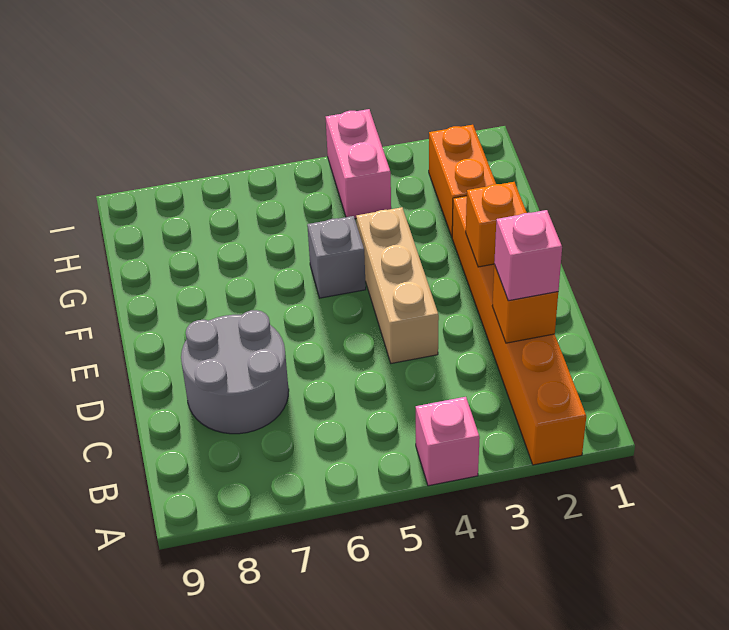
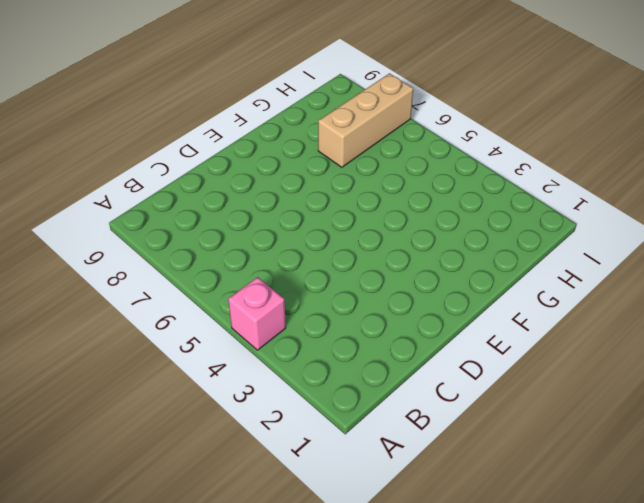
tan brick G7:I7 level 1 -> tan brick D4:F4 level 1
none -> orange brick A2:F2 level 1
none -> grey round brick C7:D8 level 1

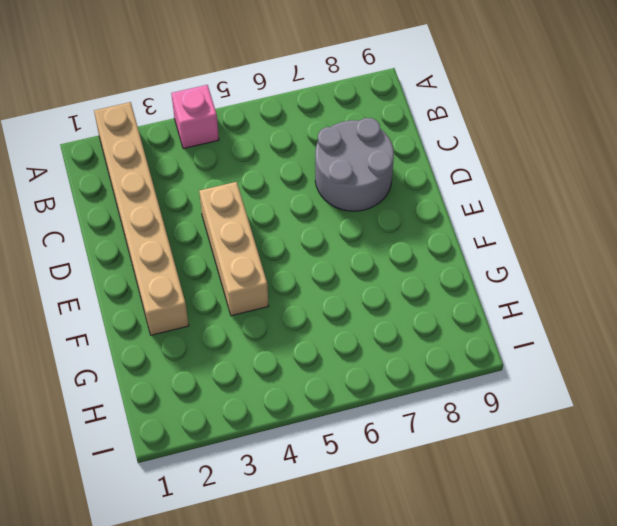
tan brick A2:F2 level 1 -> orange brick A2:F2 level 1
none -> grey brick F5 level 1
none -> orange brick G2:H2 level 1

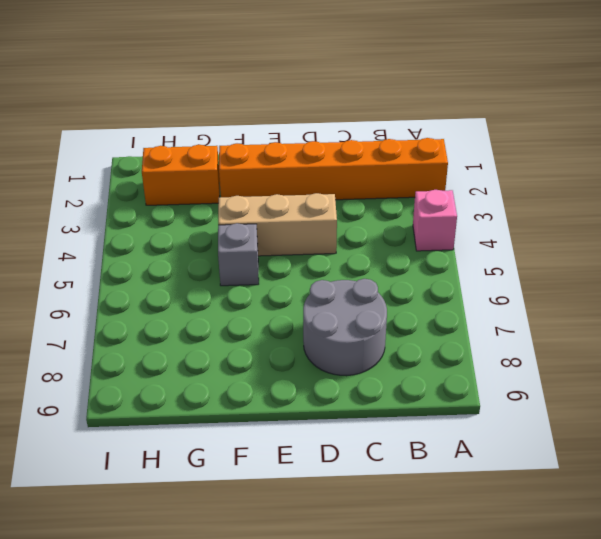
none -> pink brick H4:I4 level 1
none -> orange brick C2 level 2

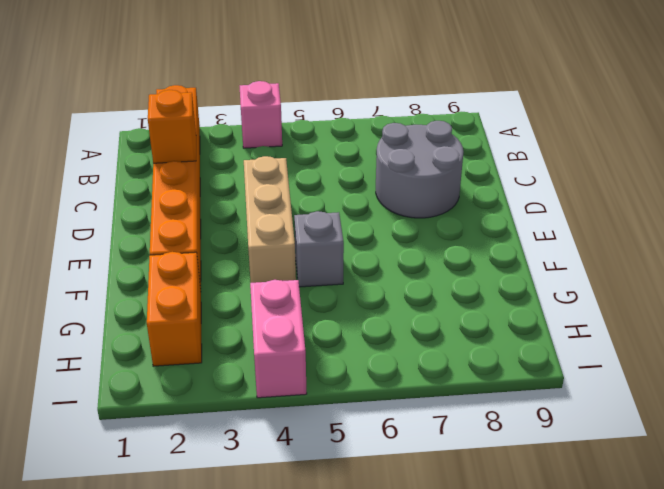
none -> orange brick E2 level 2
none -> pink brick C2 level 3

